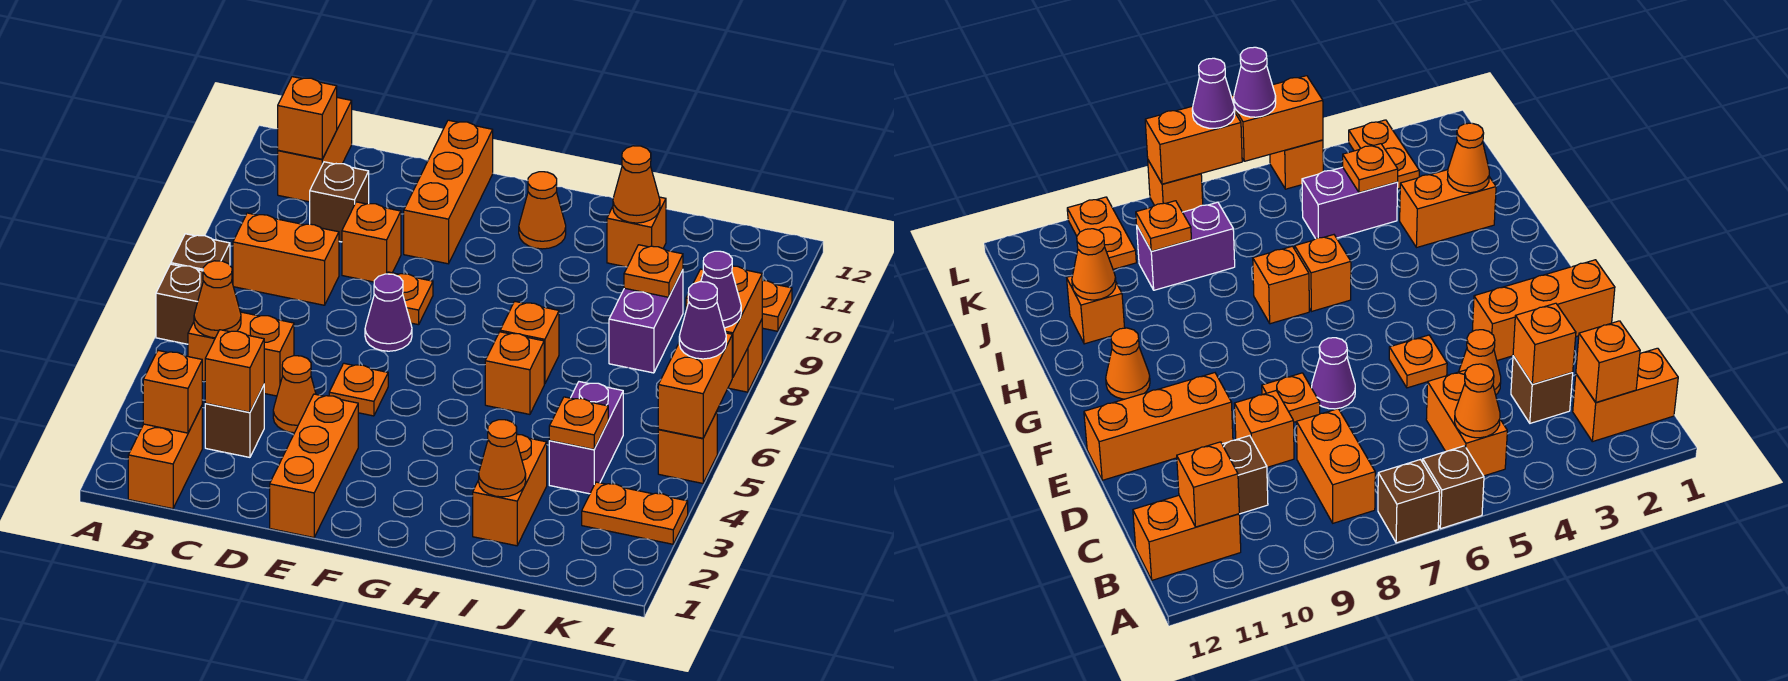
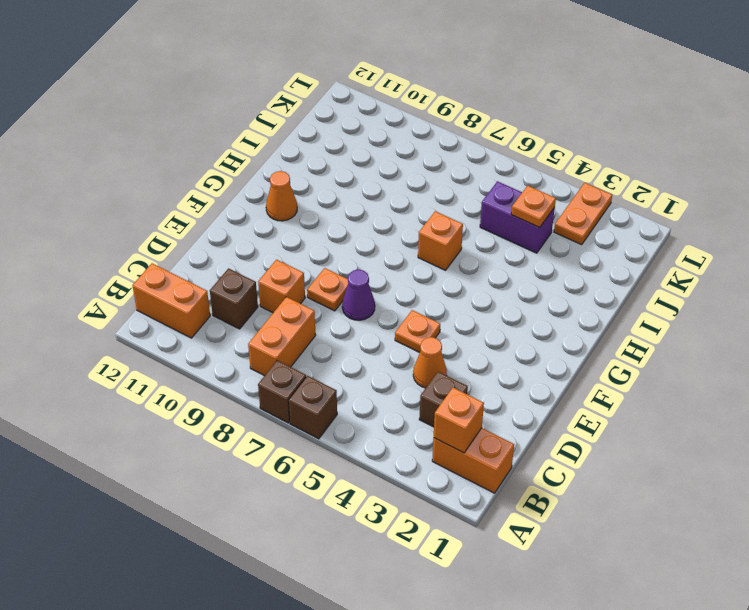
none -> orange brick B5:C5 level 1
none -> orange brick E1:E3 level 1
none -> orange brick E10:E12 level 1
none -> orange brick H7 level 1

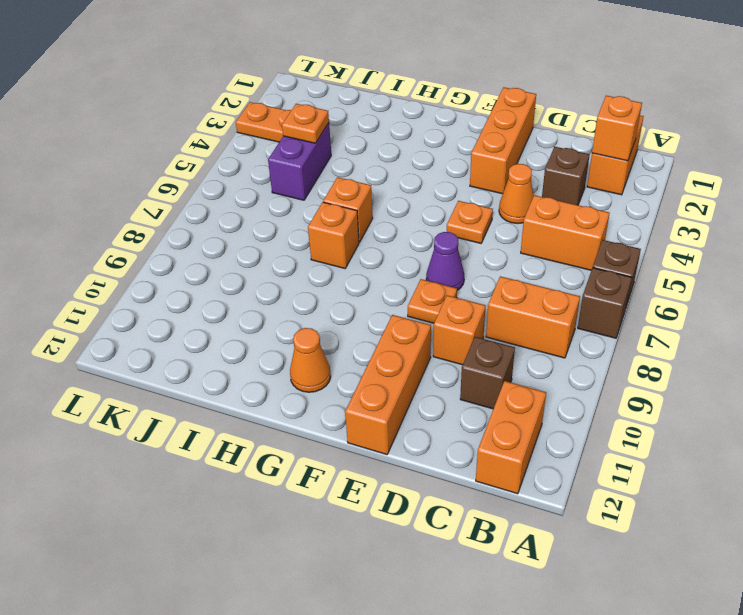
none -> orange brick I2:I3 level 1
none -> orange brick I11 level 1
none -> purple brick J8:J9 level 1
none -> orange plate K10:L10 level 1

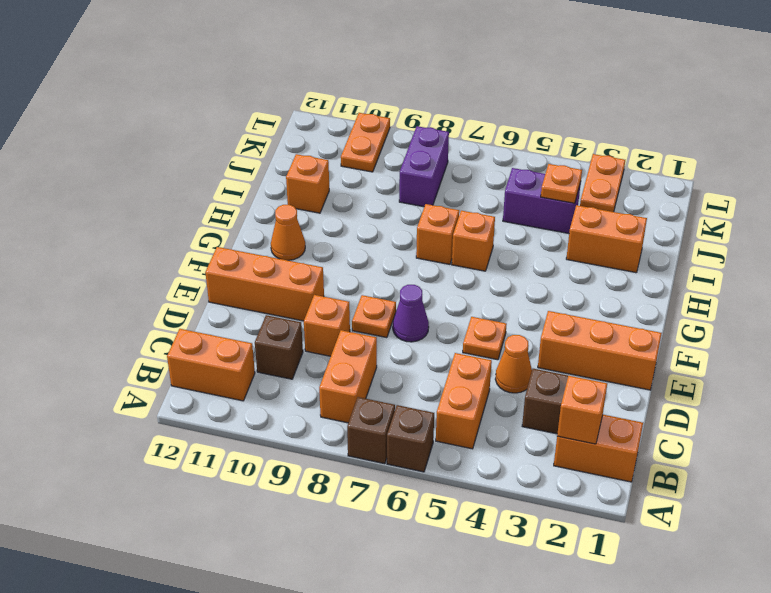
purple brick J8:K8 level 1 -> purple brick J8:J9 level 1
none -> orange brick L5 level 1
none -> orange brick L8 level 1
none -> orange cone B5 level 2
none -> orange brick B11 level 2

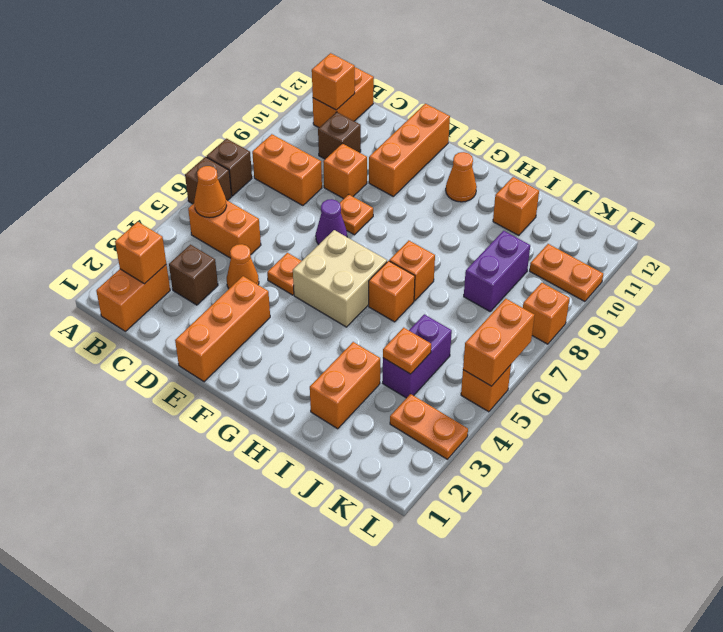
tan brick F5:G6 level 1 -> none
none -> orange brick C3 level 2
none -> orange cone I2 level 2
none -> orange cone I11 level 2
none -> orange plate J9 level 2

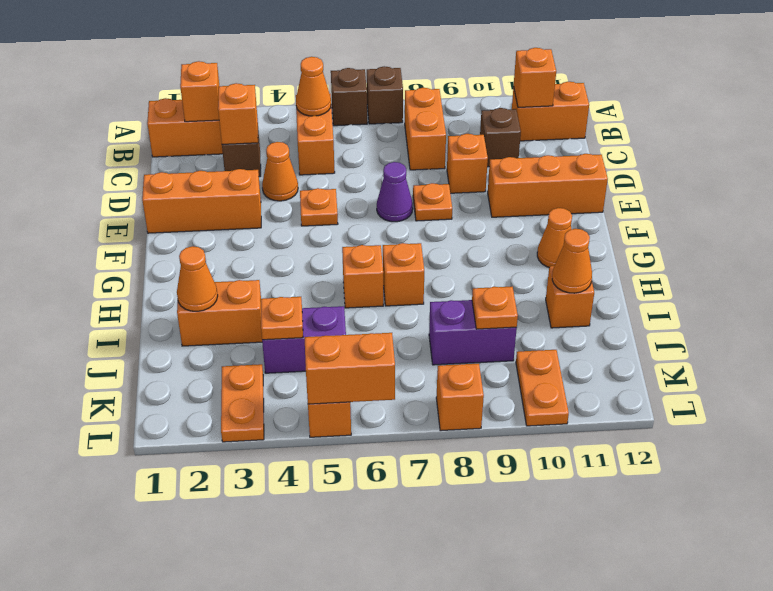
none -> orange brick L7:L8 level 2
none -> purple cone L6 level 3
none -> purple cone L7 level 3

